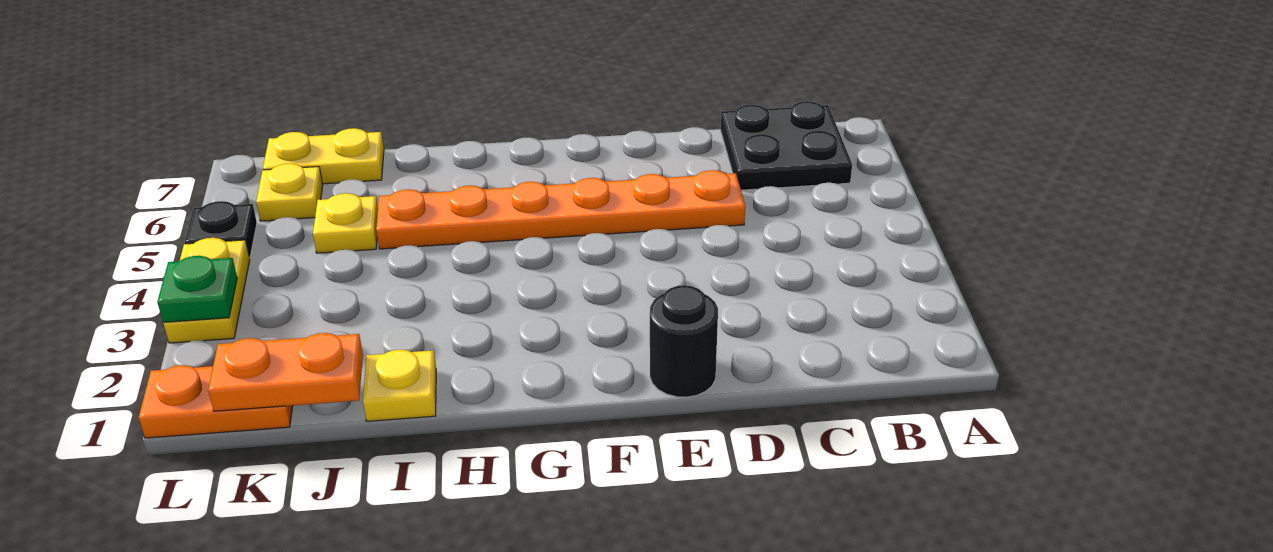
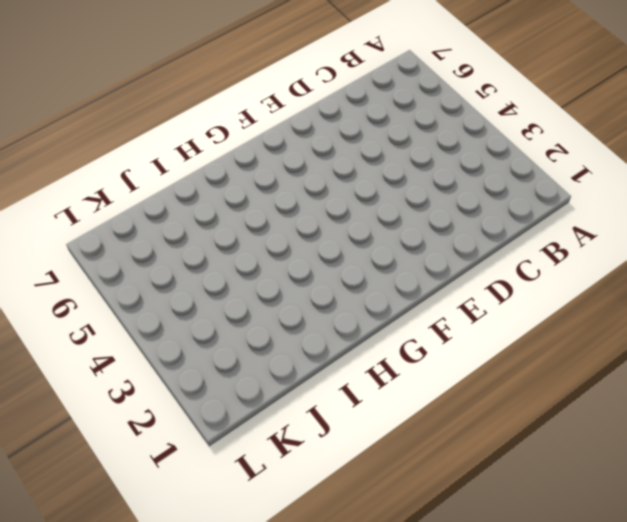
none -> black plate B6:C7 level 1
none -> orange plate D5:I5 level 1
none -> black round brick E1 level 1

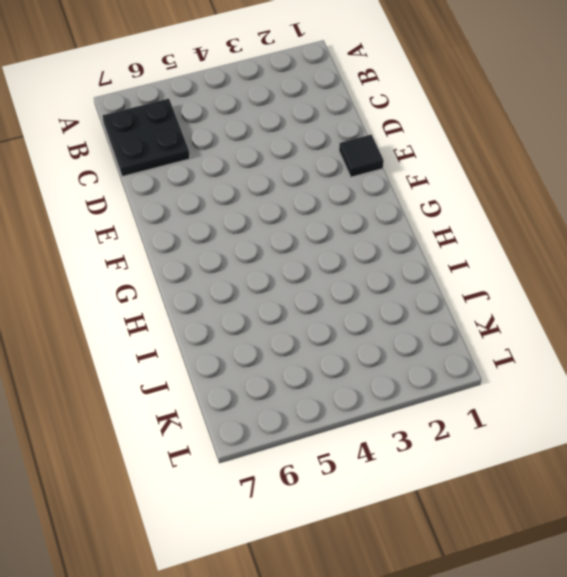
black tile E1 level 1 -> black round brick E1 level 1
none -> orange plate D5:I5 level 1
none -> yellow plate I1 level 1
none -> yellow plate J5 level 1

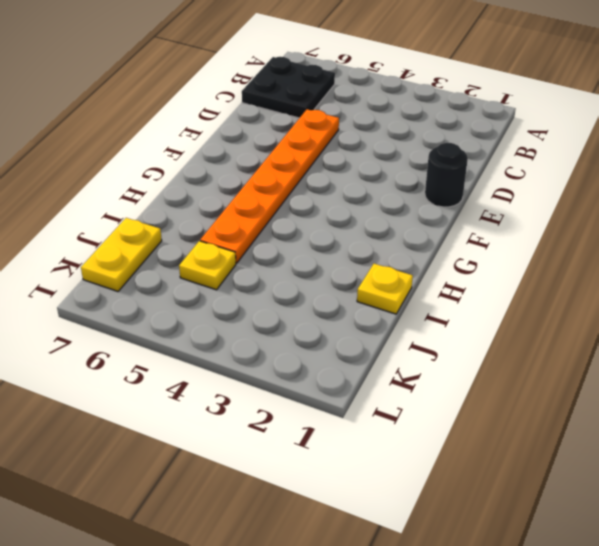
none -> orange plate K1:L1 level 1
none -> yellow plate K6 level 1
none -> yellow plate L3:L4 level 1

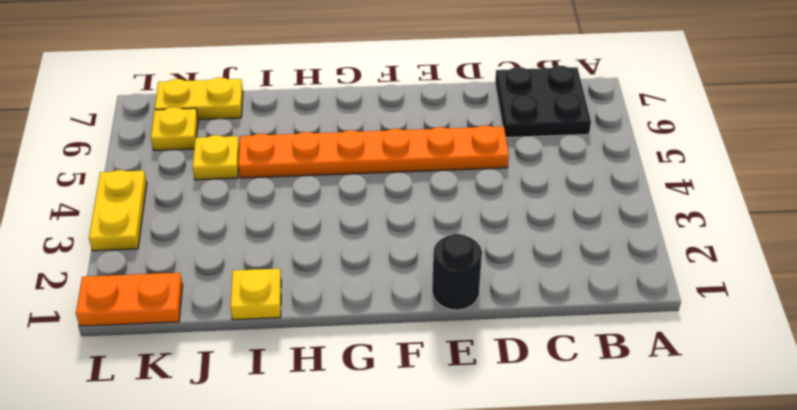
none -> black plate L5 level 1
none -> orange plate J1:K1 level 2
none -> green plate L3 level 2

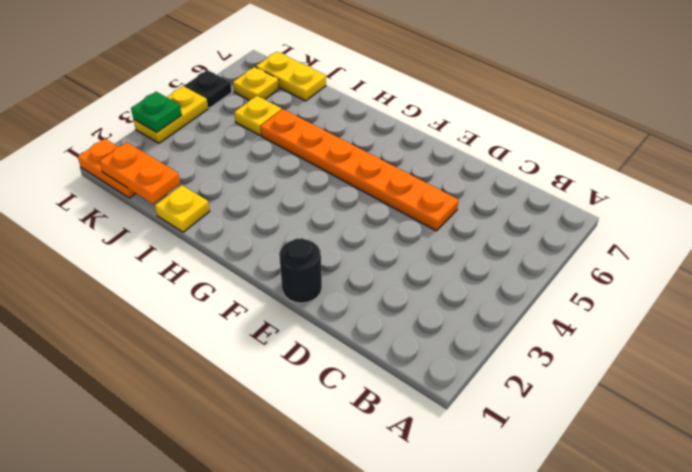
none -> black plate B6:C7 level 1

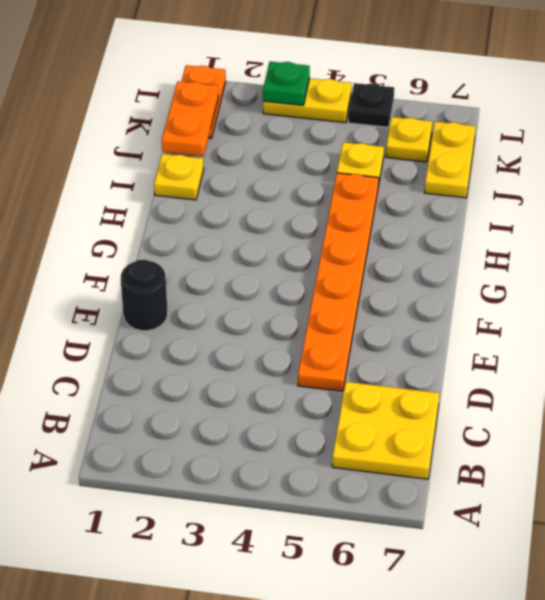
yellow plate B6:C7 level 1 -> black plate B6:C7 level 1

